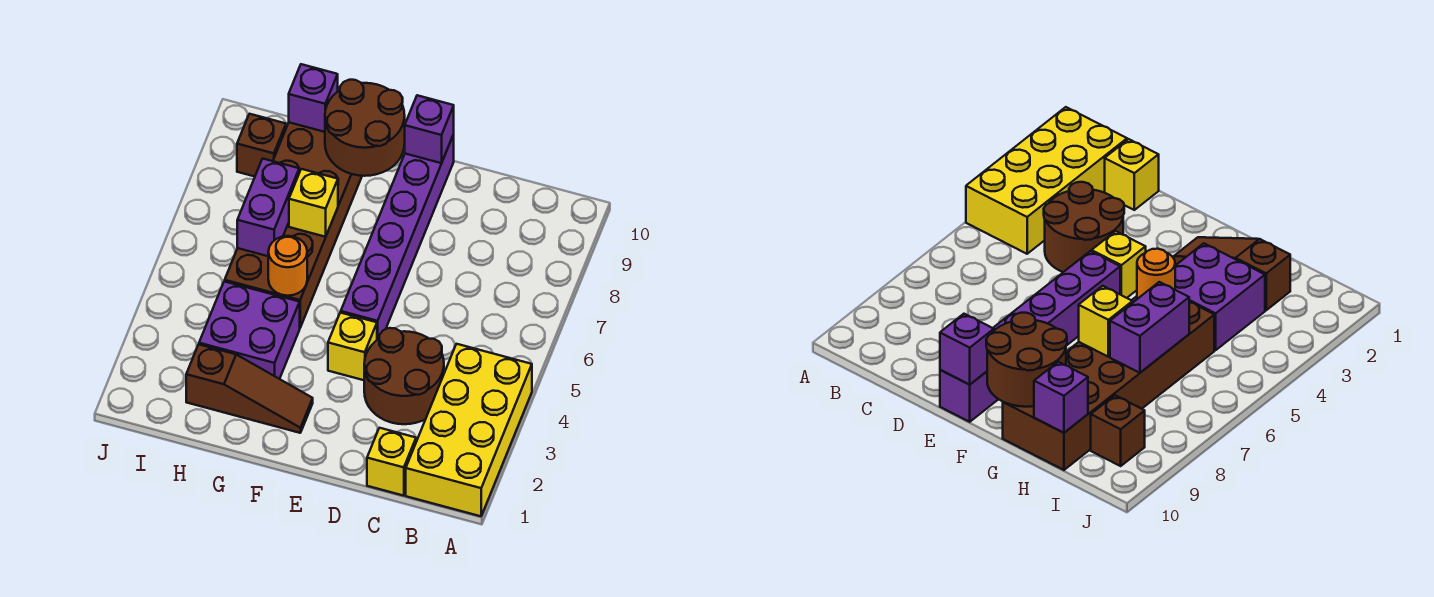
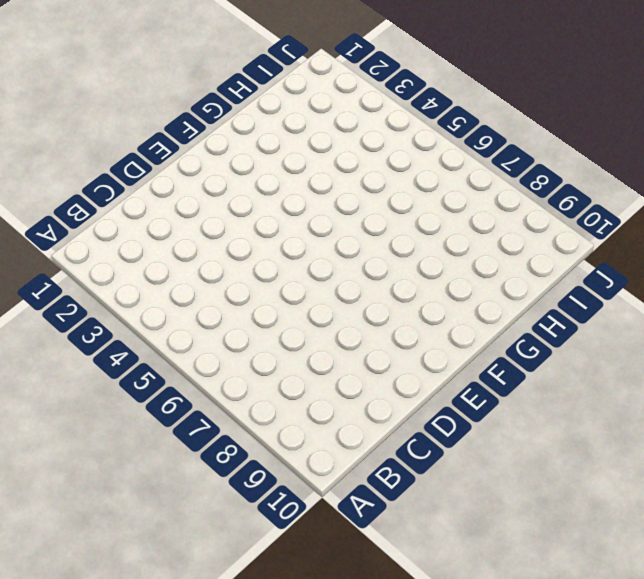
none -> yellow brick A1:B4 level 1
none -> yellow brick C1 level 1
none -> brown round brick C3:D4 level 1

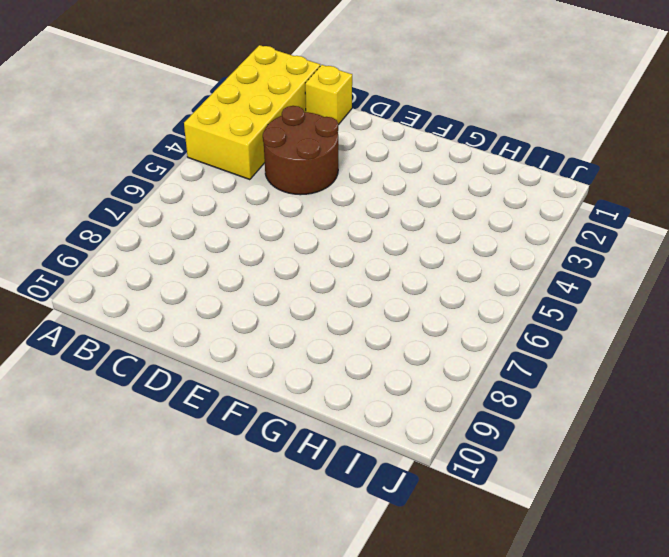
none -> yellow brick E4 level 1
none -> purple brick E5:E10 level 1
none -> brown slope F2:H2 level 1 top H

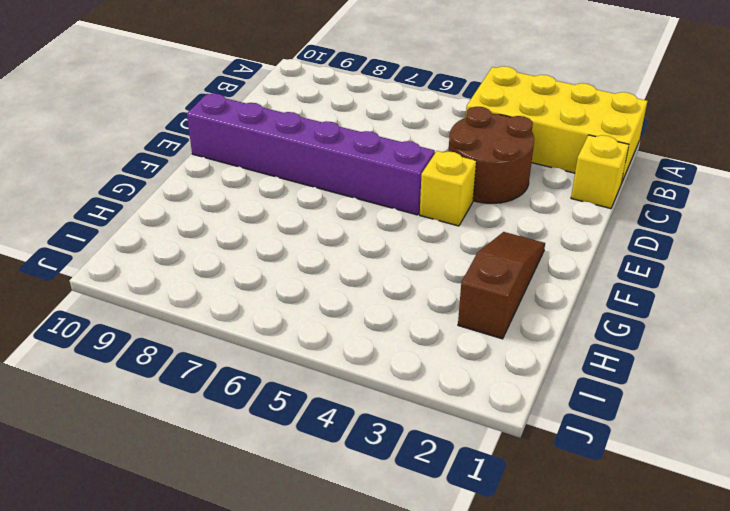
none -> purple brick G3:H4 level 1
none -> brown brick G5:H10 level 1
none -> brown brick I9 level 1

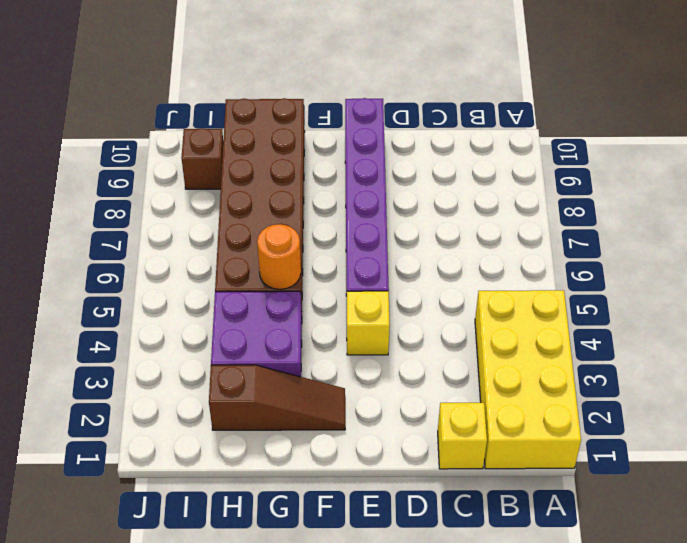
none -> brown round brick C3:D4 level 1
none -> purple brick E10 level 2
none -> brown round brick F9:G10 level 2

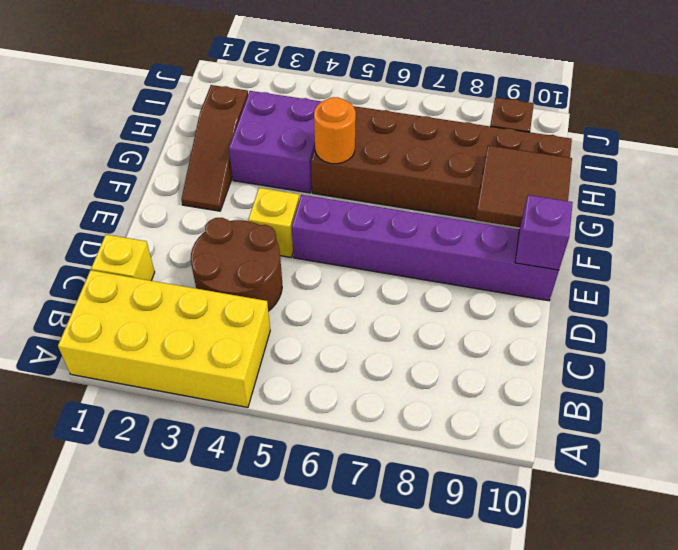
brown tile F9:G10 level 2 -> brown round brick F9:G10 level 2
none -> yellow brick G7 level 2
none -> purple brick H6:H7 level 2
none -> purple brick H10 level 2

